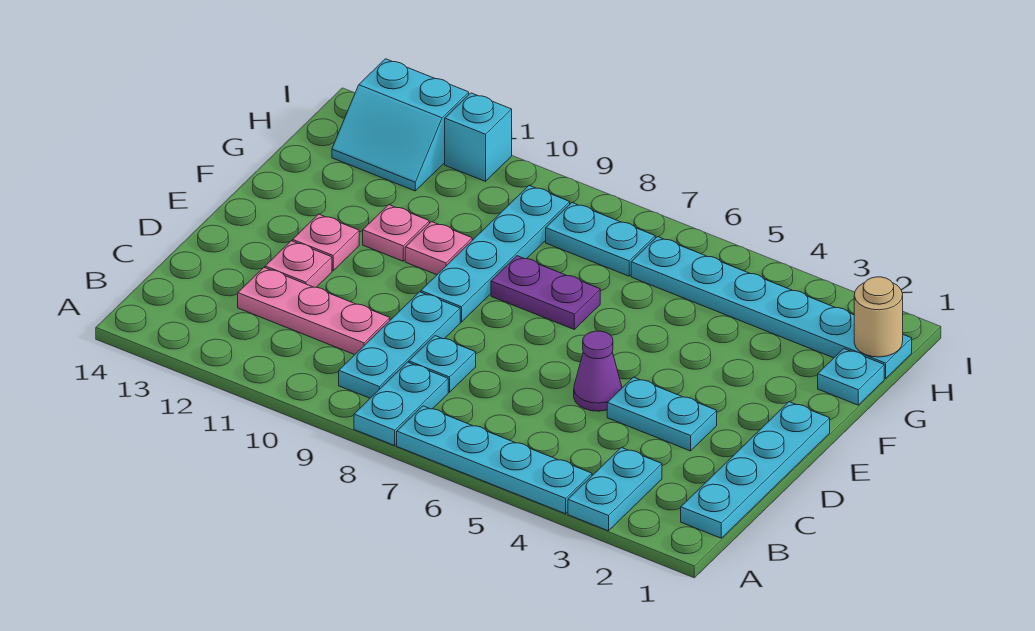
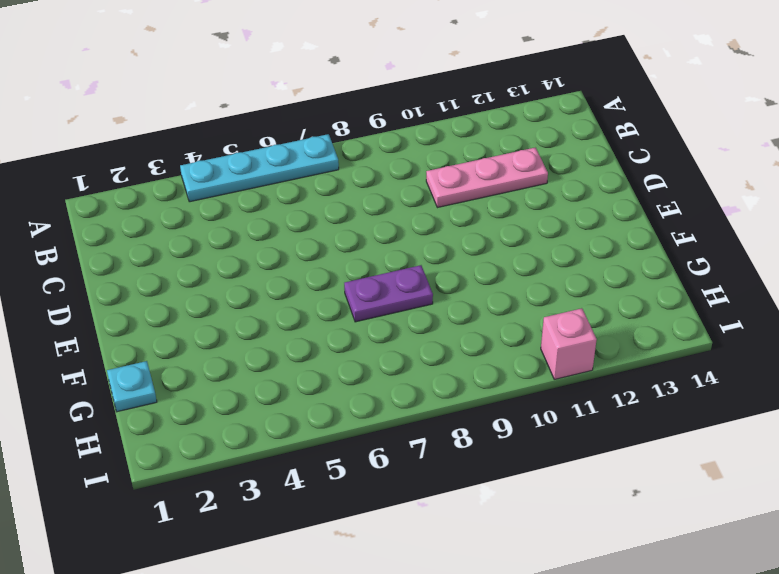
pink brick I11 level 1 -> cyan brick I11 level 1
none -> cyan plate A3:B3 level 1
none -> cyan plate A8:B8 level 1
none -> cyan plate B1:E1 level 1

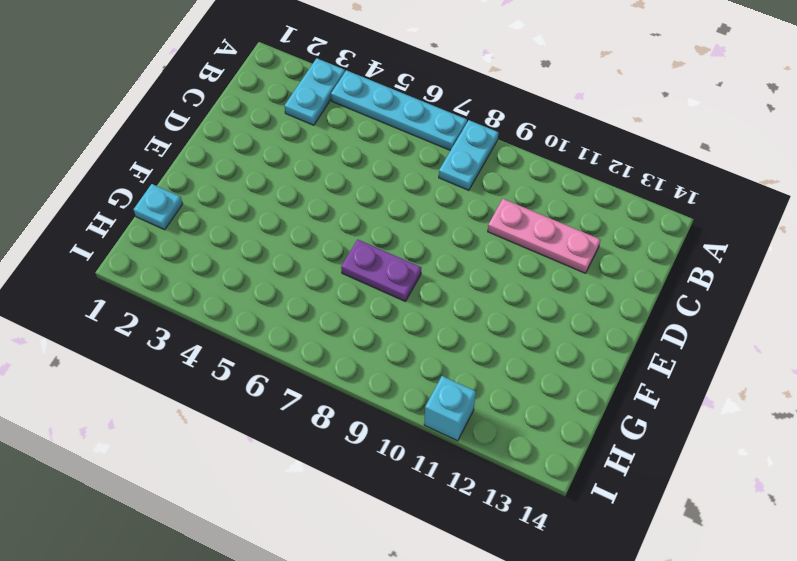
none -> cyan plate B1:E1 level 1
none -> cyan plate B9:D9 level 1
none -> cyan plate C8 level 1

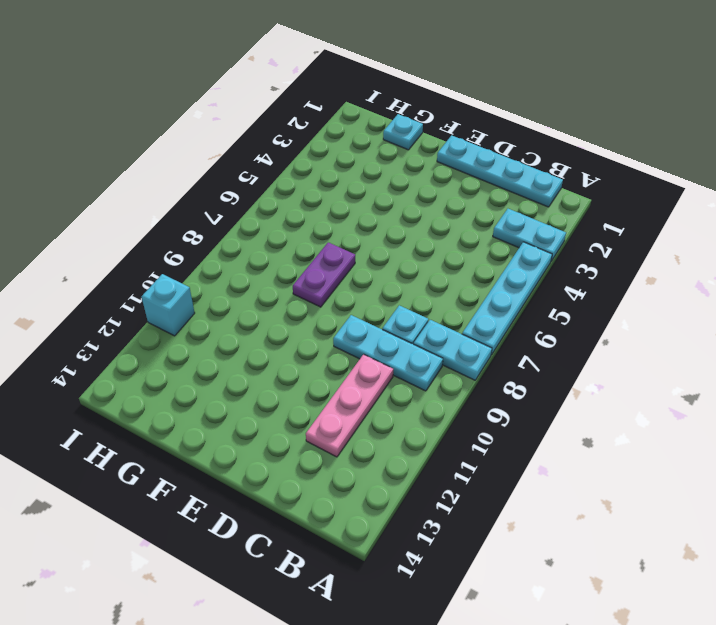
none -> cyan plate D3:D4 level 1
none -> purple cone D5 level 1
none -> pink plate D12 level 1

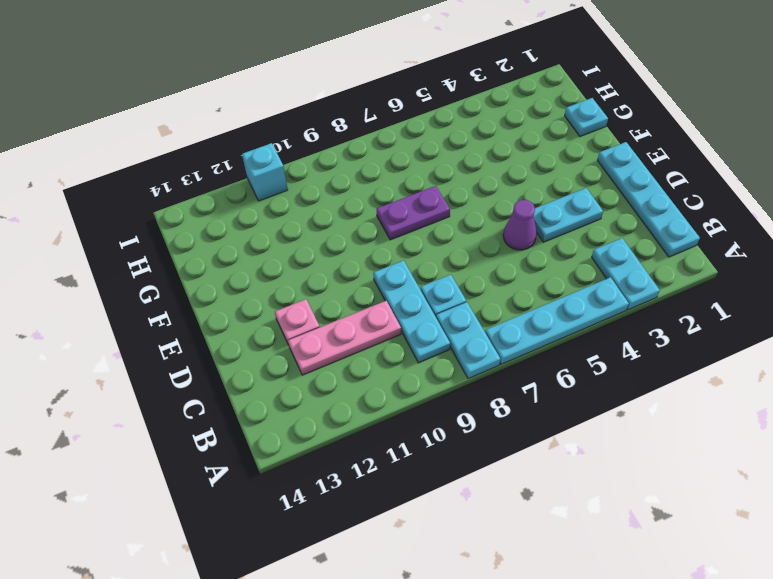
none -> cyan plate E9:H9 level 1
none -> pink plate E12 level 1
none -> pink plate F10 level 1

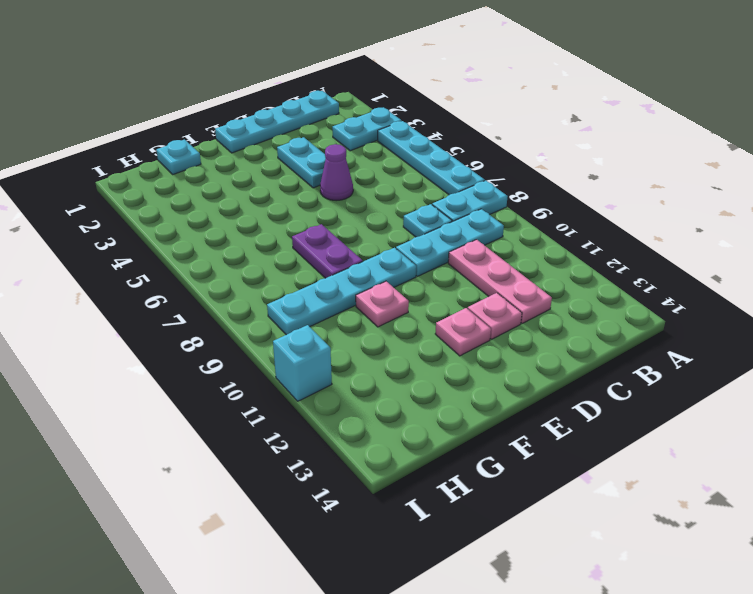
none -> pink plate F11 level 1
none -> cyan plate H1:H6 level 1
none -> cyan plate H7:H8 level 1

